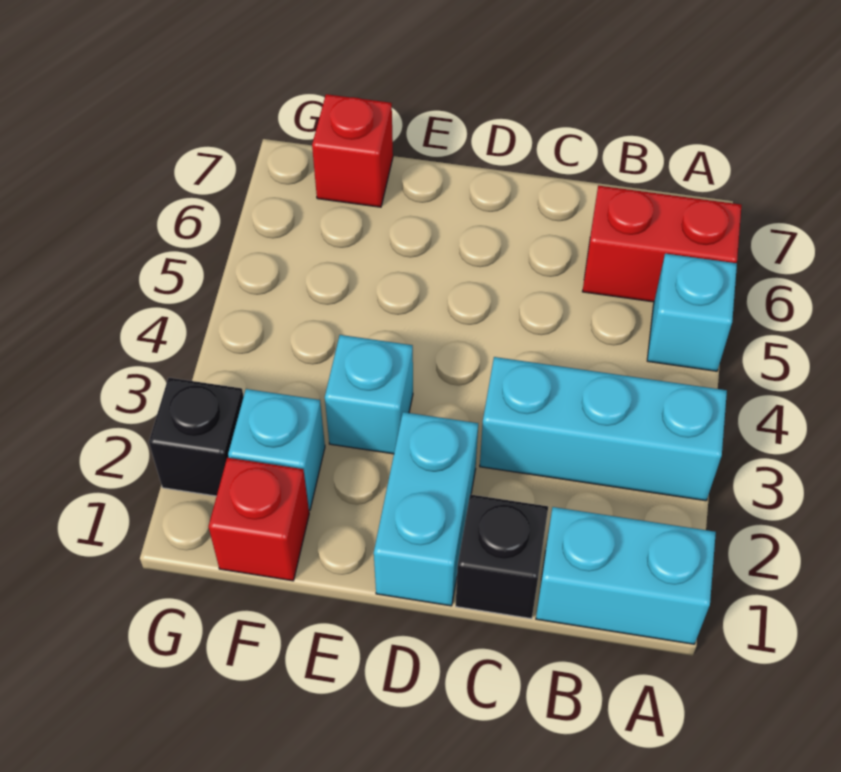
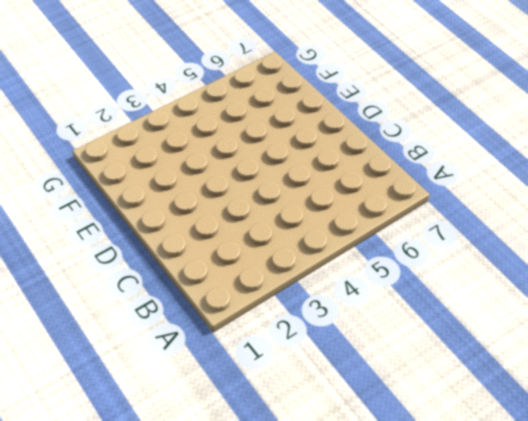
none -> cyan brick A1:B1 level 1
none -> cyan brick A3:C3 level 1

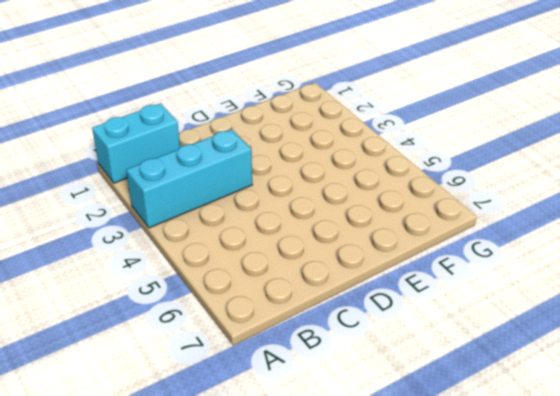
none -> cyan brick A5 level 1
none -> red brick A6:B6 level 1

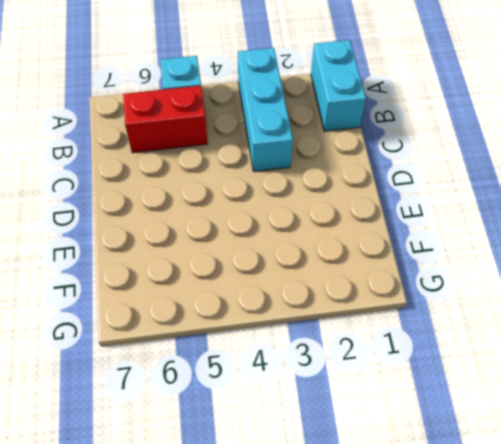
red brick B5:B6 level 1 -> red brick A6:B6 level 1
none -> black brick C1 level 1
none -> cyan brick D1:D2 level 1

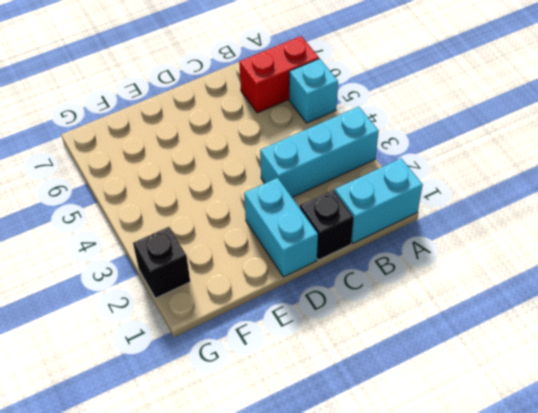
none -> cyan brick E3 level 1
none -> red brick F1 level 1

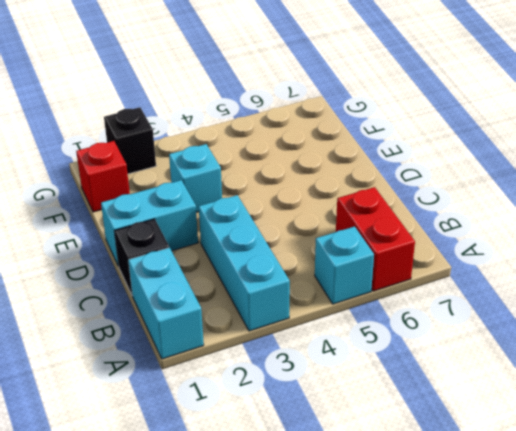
none -> cyan brick F2 level 1
none -> red brick F7 level 1

